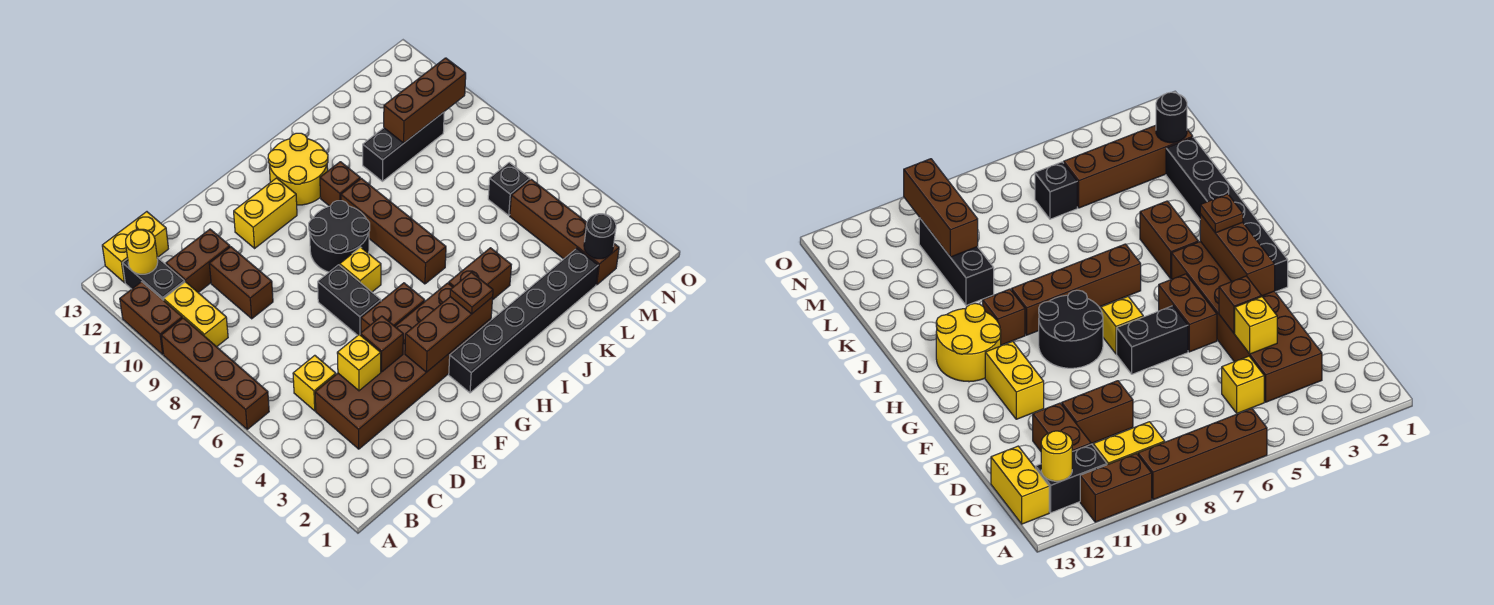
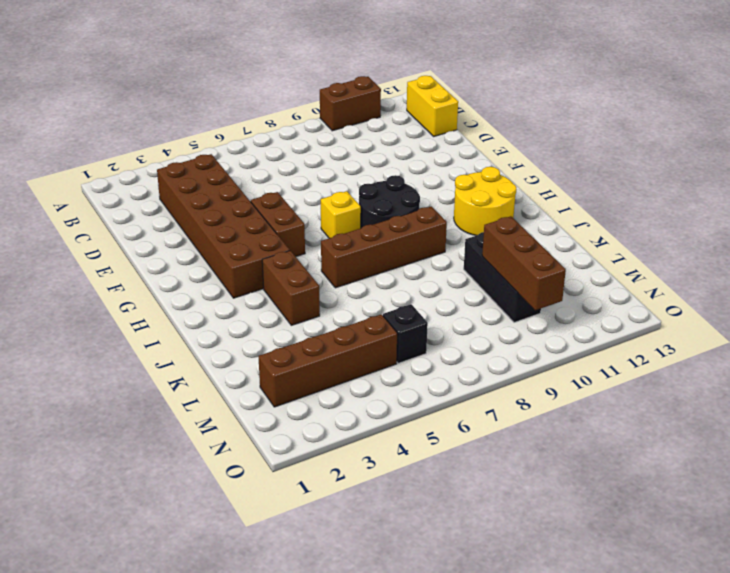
none -> brown brick A6:A9 level 1
none -> yellow brick B9:B10 level 1
none -> black brick B11:B12 level 1

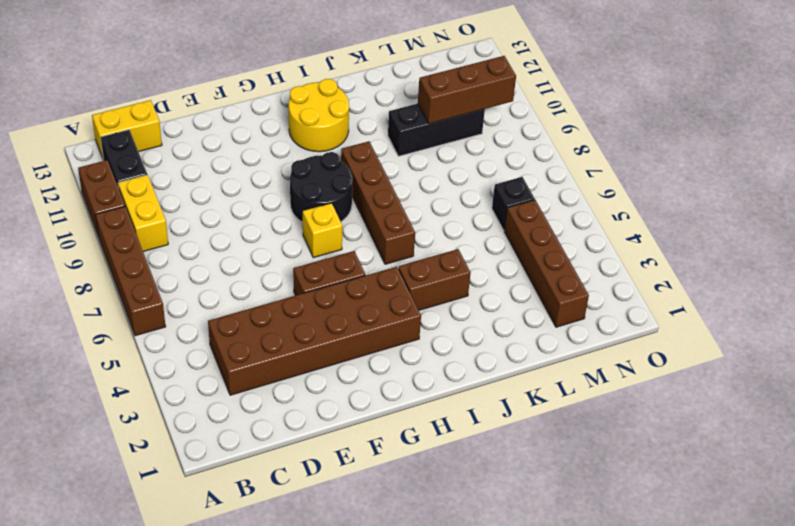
none -> yellow brick C5 level 1
none -> brown brick C11:D11 level 1
none -> brown brick D9:D10 level 1

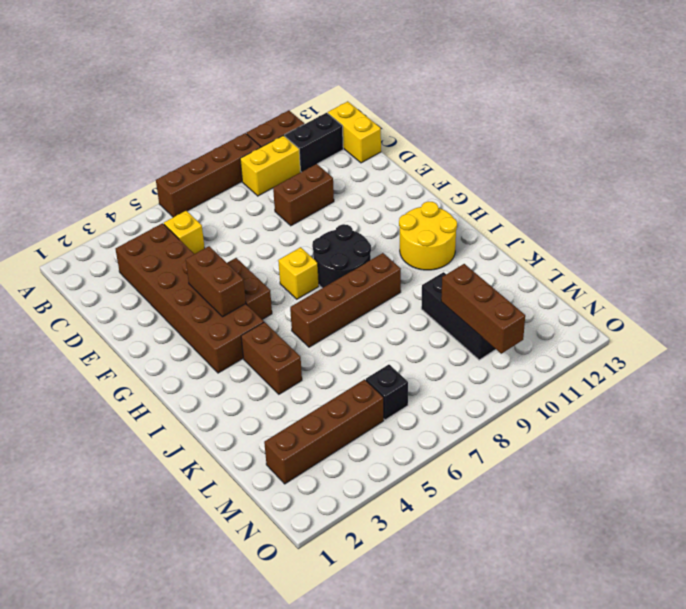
brown brick F4:G4 level 2 -> brown brick C11:D11 level 1
none -> black brick F6:F7 level 1
none -> yellow brick F11:G11 level 1
none -> black brick G2:L2 level 1

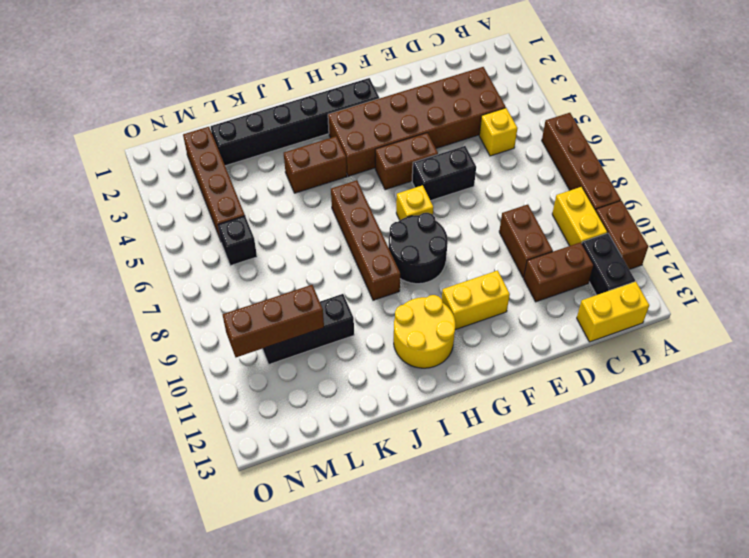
black brick E6:F6 level 1 -> black brick F6:F7 level 1
none -> brown brick I10 level 1
none -> yellow round brick B12 level 2
none -> yellow brick D4 level 2

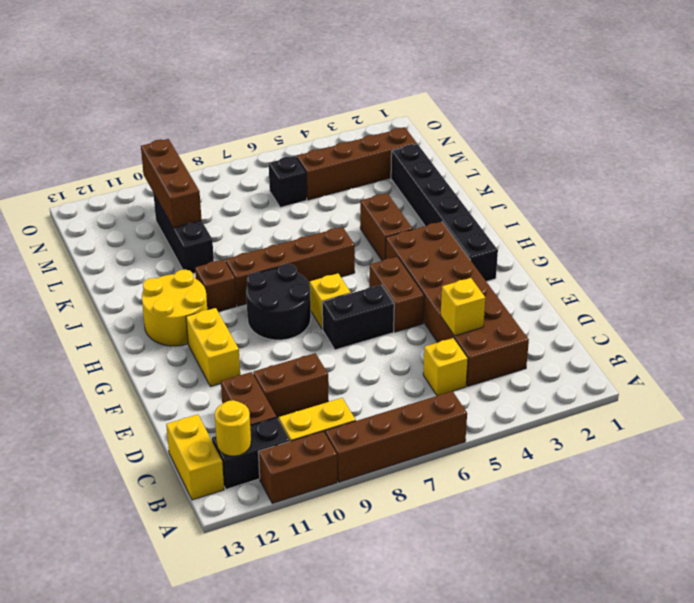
none -> brown brick E4 level 2
none -> brown brick F3:H3 level 2
none -> black round brick M2 level 2

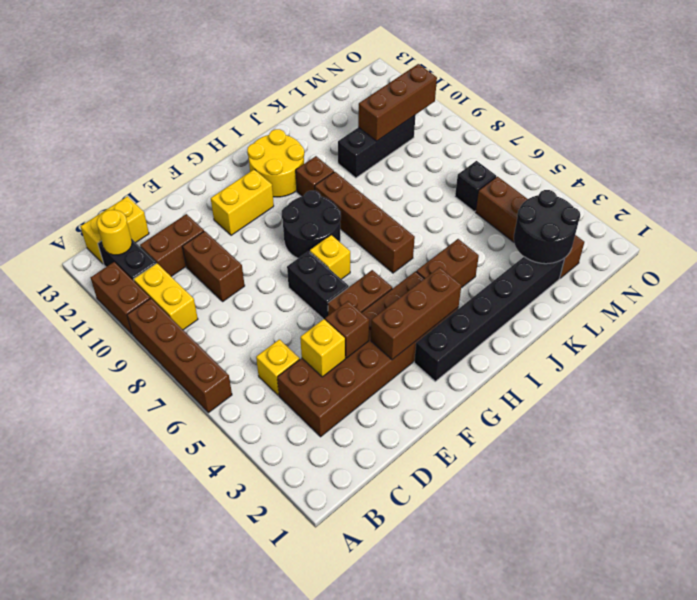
black round brick L2:M3 level 2 -> black round brick M2 level 2
none -> brown plate H3 level 3

